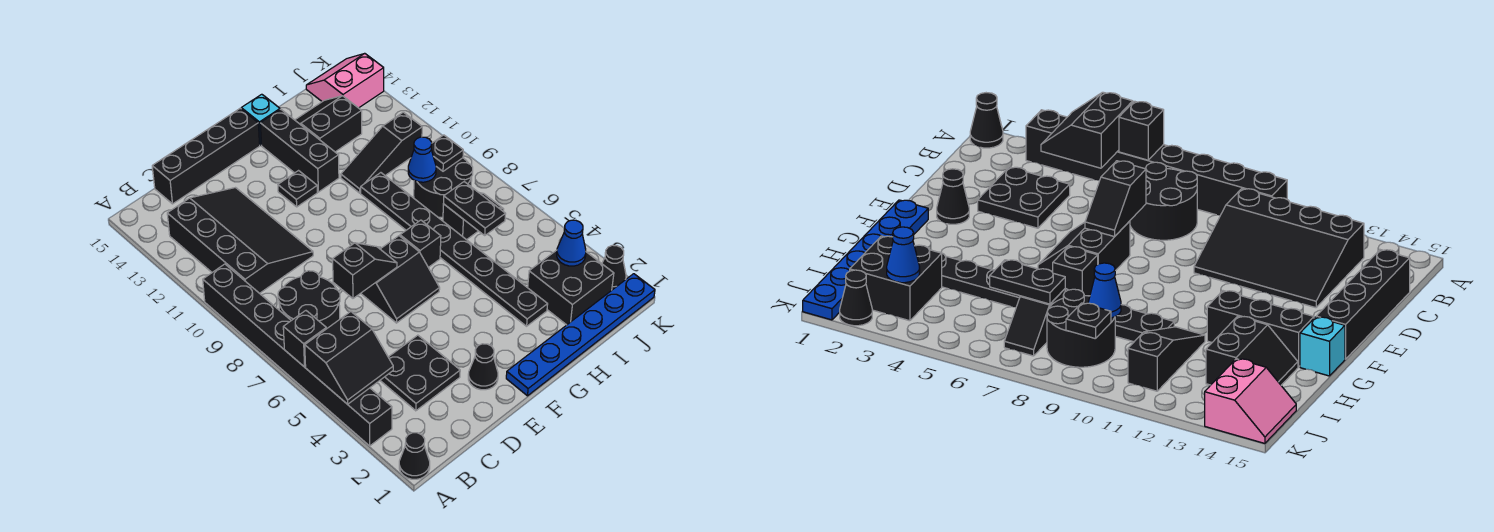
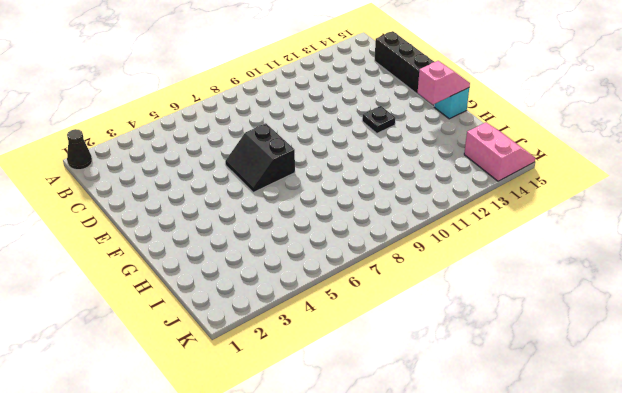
pink slope G14:G15 level 2 top 14 -> none
none -> black brick A3:A10 level 1
none -> black round brick B7:C8 level 1
none -> black slope B10:D13 level 1 top B

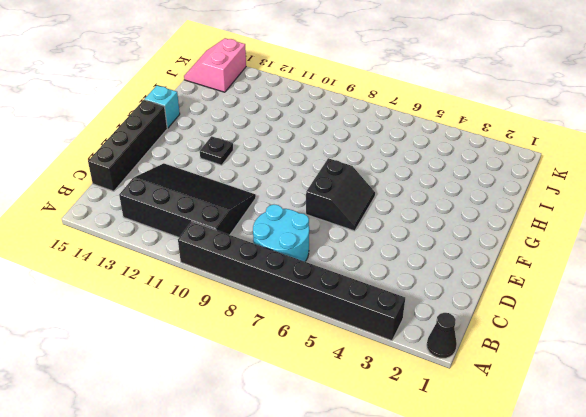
cyan round brick B7:C8 level 1 -> black round brick B7:C8 level 1
none -> black plate C3:D4 level 1
none -> black cone E2 level 1
none -> blue plate F1:K1 level 1

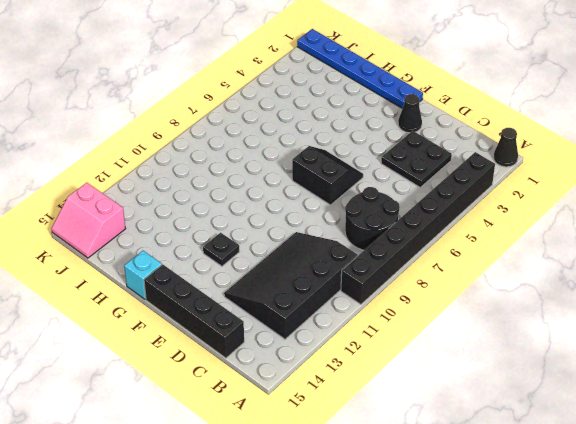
none -> black brick G7 level 1
none -> black brick G12:G14 level 1
none -> black plate H3:H10 level 1

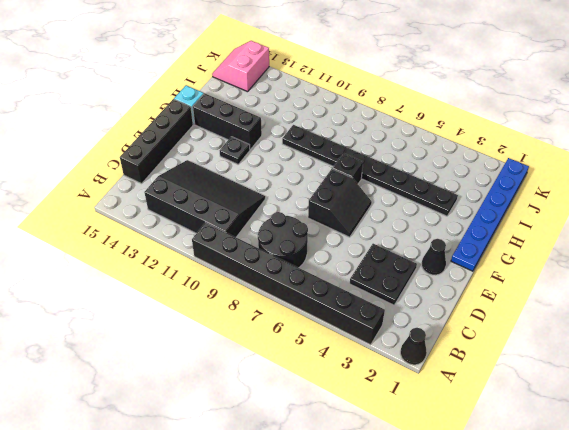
none -> black slope H11:J11 level 1 top J
none -> black slope H13:I14 level 1 top 13
none -> black brick I2:J3 level 1

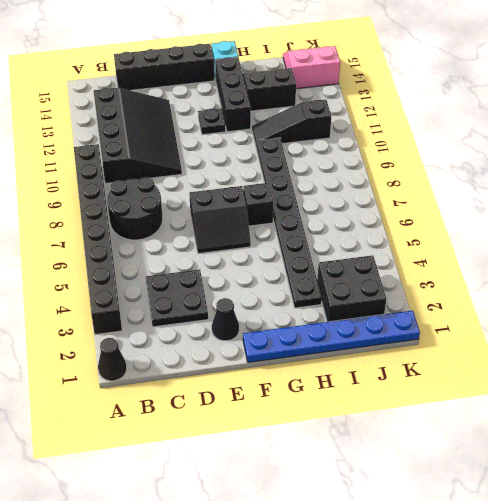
none -> black slope I7:J7 level 1 top I
none -> black round brick I8:J9 level 1
none -> black cone K2 level 1

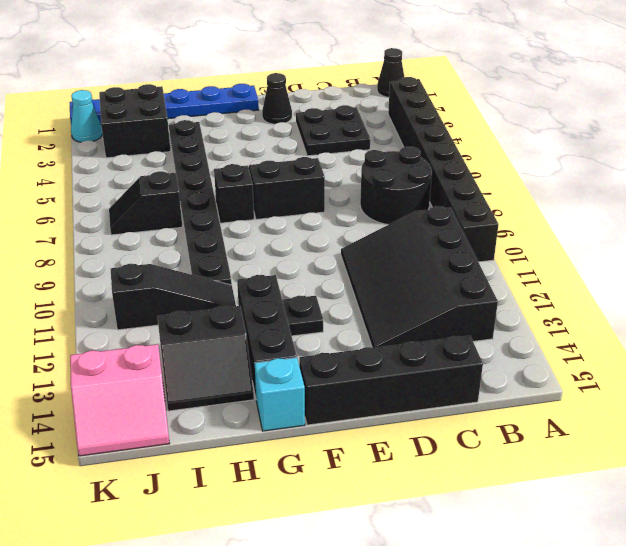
cyan cone K2 level 1 -> black cone K2 level 1
none -> black round brick I8:J9 level 1
none -> black slope A4:B5 level 2 top 5
none -> black brick A6 level 2

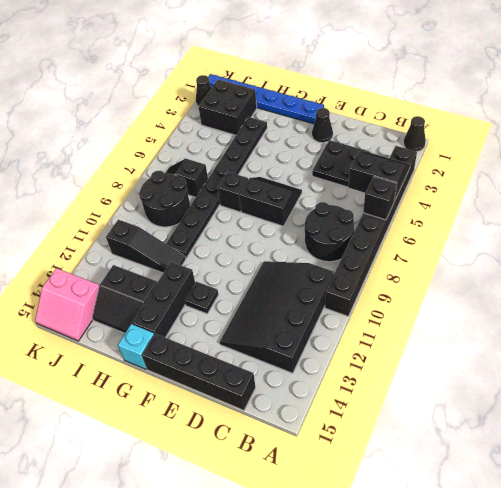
none -> black slope D7:E7 level 2 top D
none -> black plate I6:I7 level 2
none -> blue cone I9 level 2

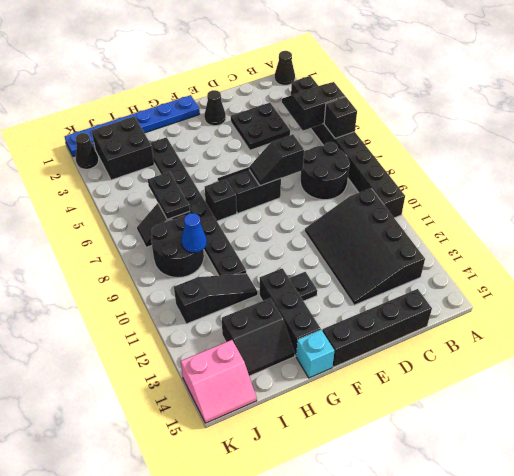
none -> blue cone J3 level 2
none -> black plate J9 level 2

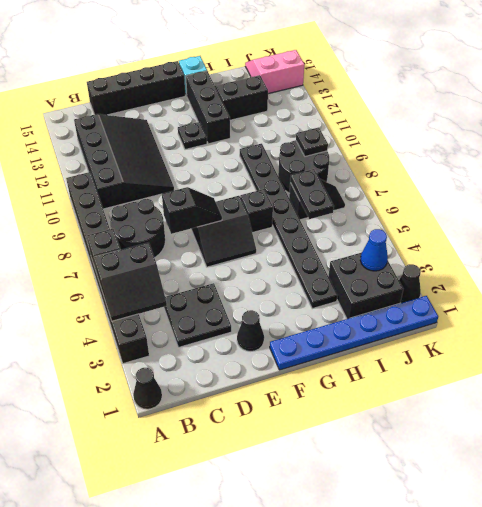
none -> black slope H11:J11 level 1 top J
none -> blue cone I9 level 2

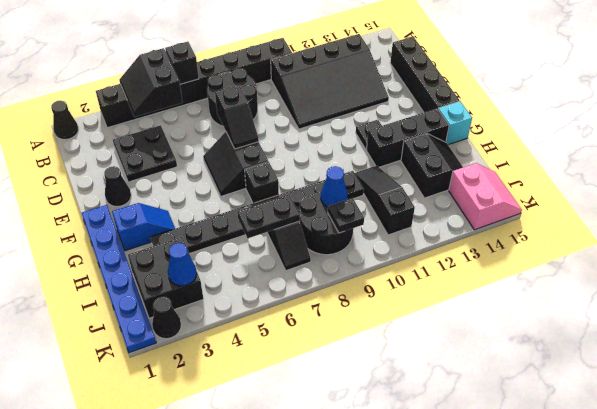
blue slope G2:G3 level 1 top 2 -> none

